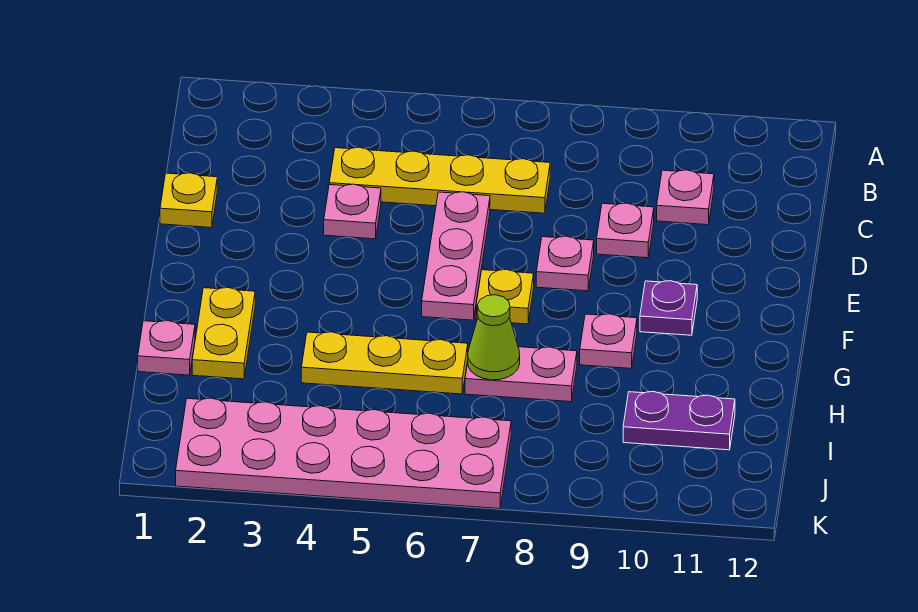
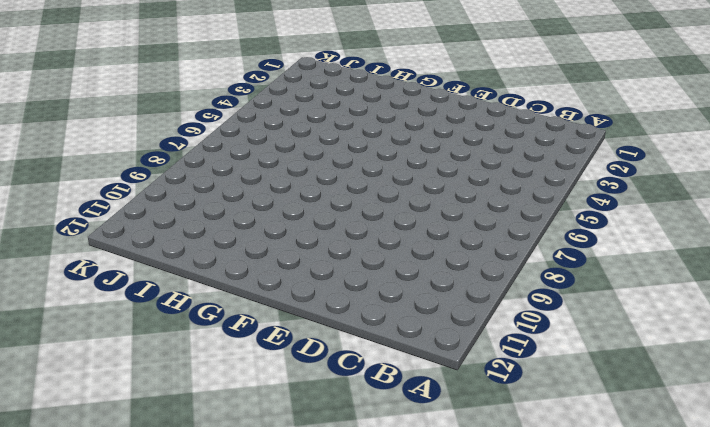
none -> yellow plate C4:C7 level 1
none -> pink plate C10 level 1
none -> yellow plate D1 level 1

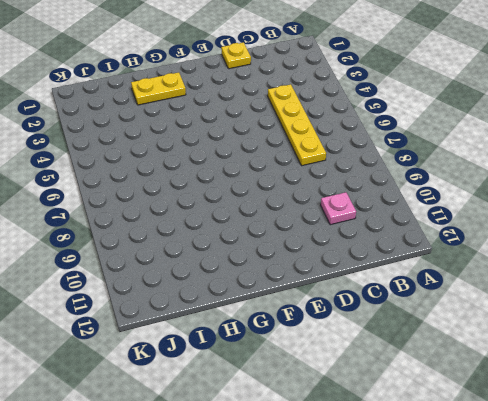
none -> pink plate D4 level 1
none -> pink plate D6:F6 level 1
none -> pink plate D9 level 1

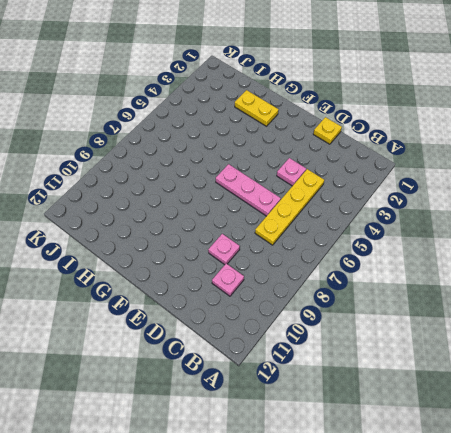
none -> pink plate E8 level 1
none -> yellow plate F7 level 1
none -> purple plate F10 level 1

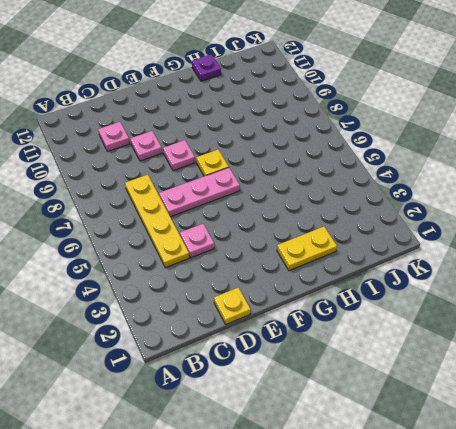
purple plate H12 level 1 -> purple plate F10 level 1
none -> pink plate G9 level 1
none -> pink plate H1 level 1
none -> yellow plate H4:H6 level 1

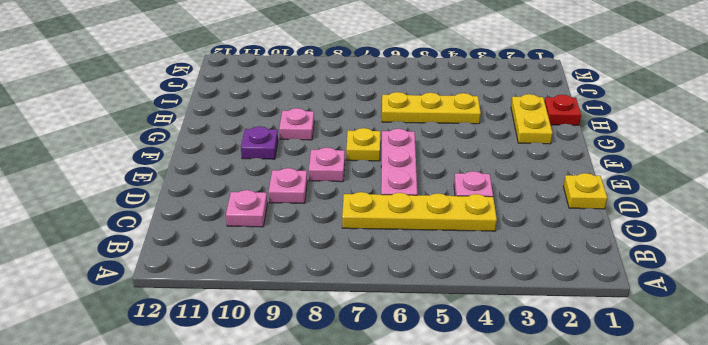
red plate H1 level 1 -> pink plate H1 level 1
none -> pink plate H7:H8 level 1
none -> purple plate I10:I11 level 1
none -> pink plate J2:K7 level 1

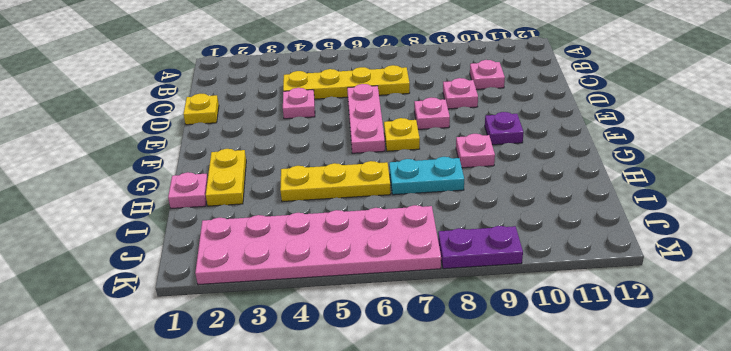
cyan plate H7:H8 level 1 -> pink plate H7:H8 level 1
purple plate K8:K9 level 1 -> purple plate I10:I11 level 1
none -> lime cone H7 level 2

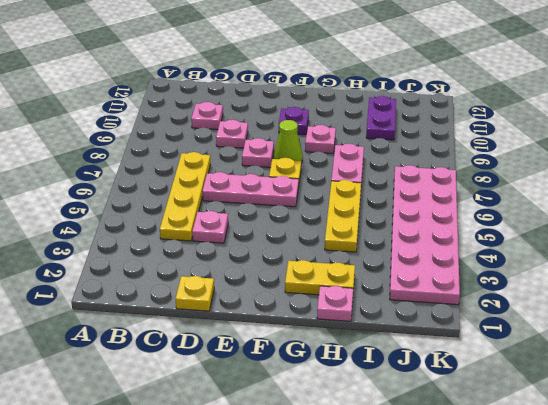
lime cone F8 level 1 -> lime cone H7 level 2

